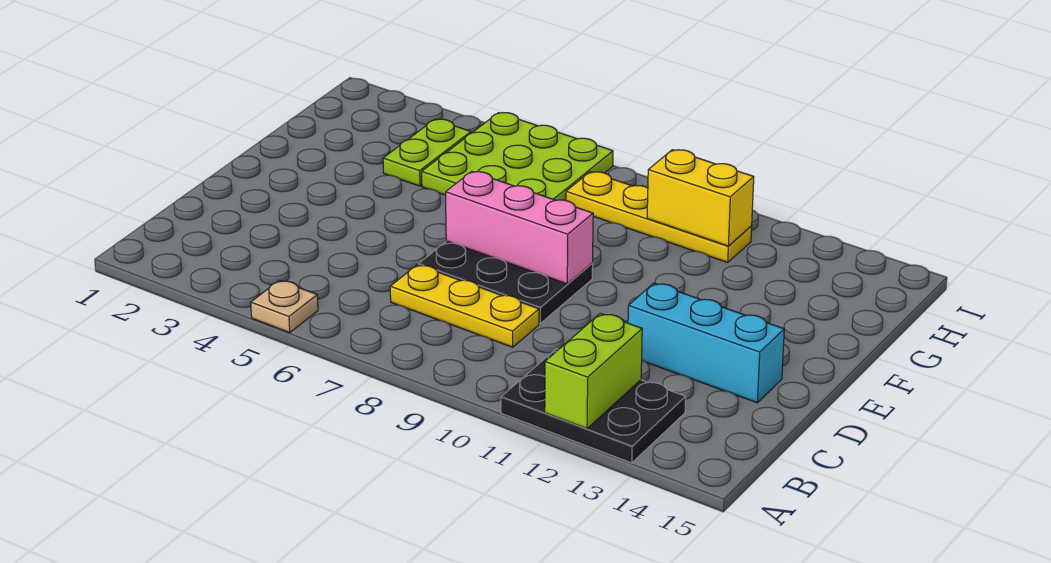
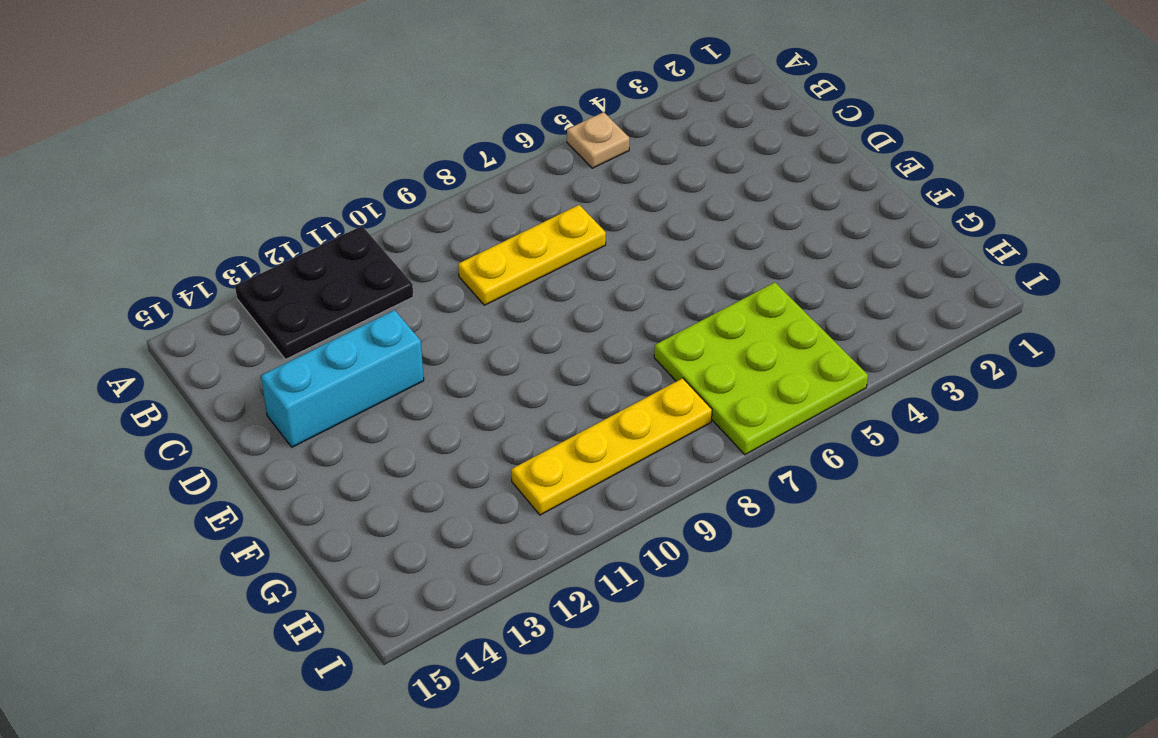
none -> black plate D7:E9 level 1
none -> lime plate G4:H4 level 1

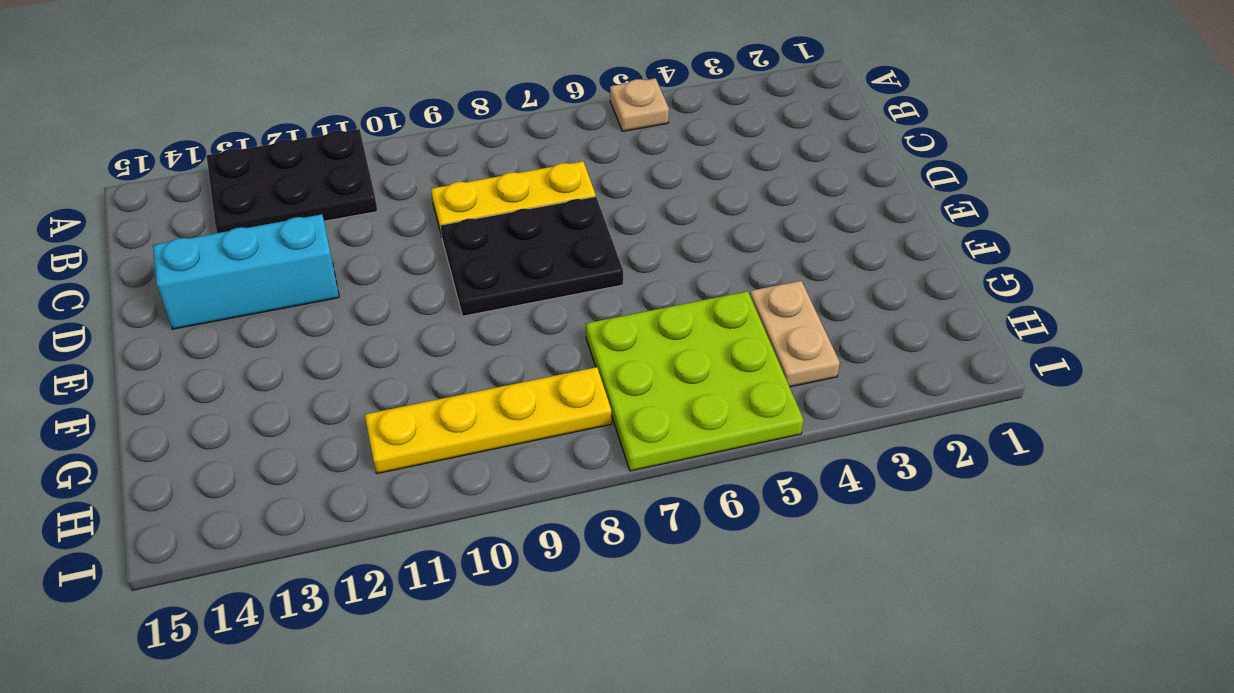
tan plate G4:H4 level 1 -> lime plate G4:H4 level 1
none -> lime brick A12:B12 level 2
none -> pink brick E7:E9 level 2

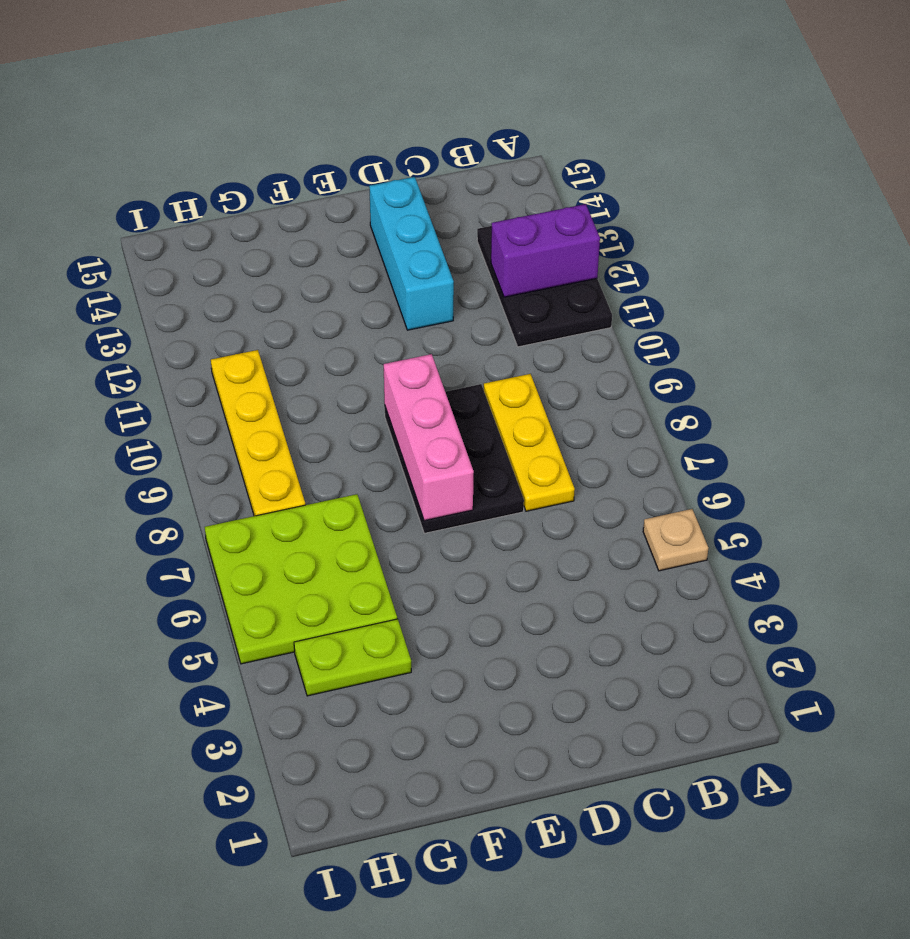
purple brick A12:B12 level 2 -> lime brick A12:B12 level 2
none -> yellow brick H10:H11 level 2

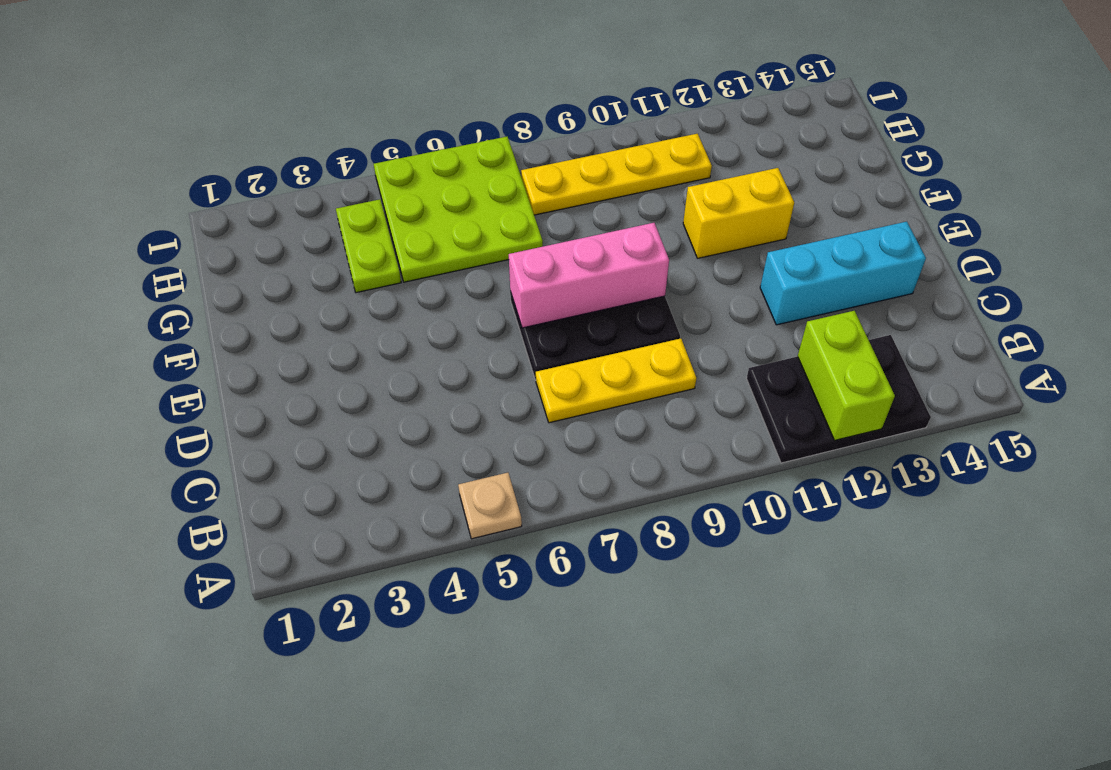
yellow brick F11:F12 level 1 -> yellow brick H10:H11 level 2

